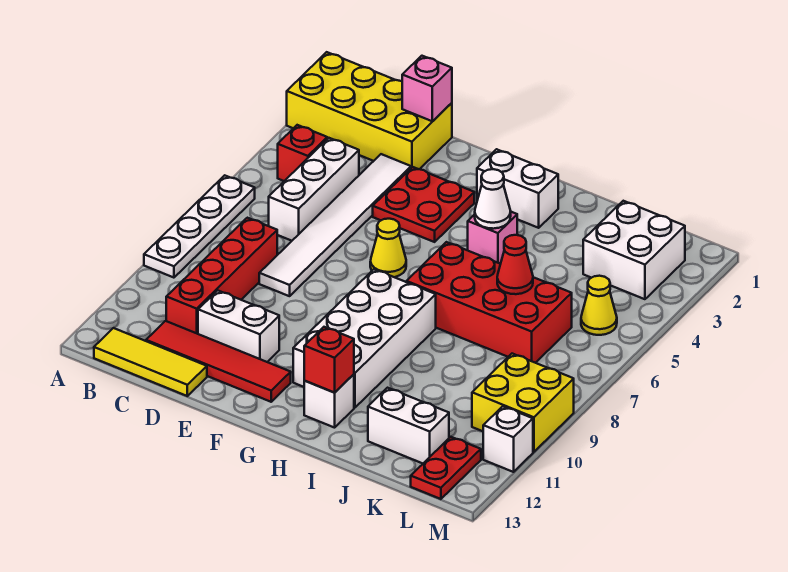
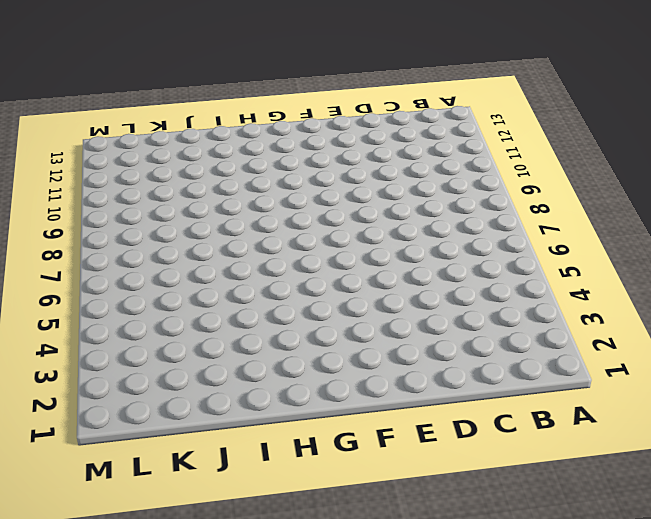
none -> yellow brick A1:D2 level 1
none -> white plate A6:A9 level 1
none -> red brick B4 level 1

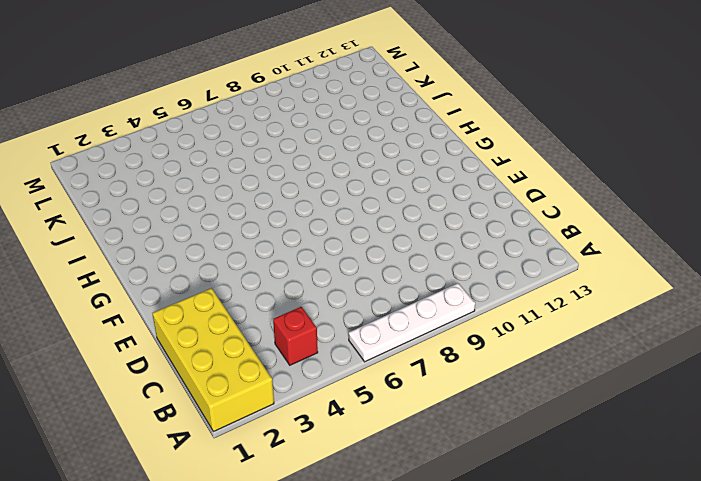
none -> yellow tile B13:D13 level 1
none -> white brick C4:C6 level 1
none -> red brick C8:C11 level 1

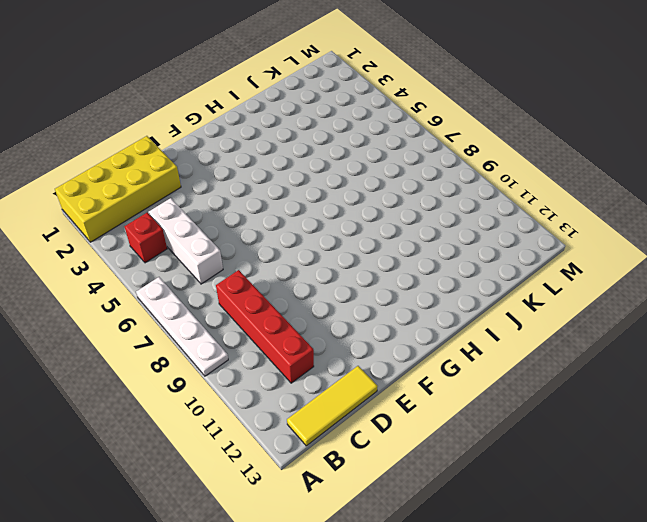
none -> red tile C12:F12 level 1
none -> white tile D3:D8 level 1
none -> white brick D11:E11 level 1

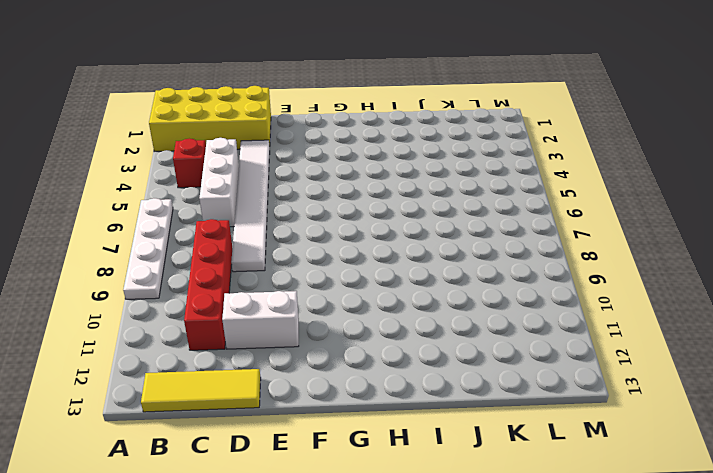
none -> red tile C12:F12 level 1
none -> red plate E3:F4 level 1
none -> yellow cone F6 level 1

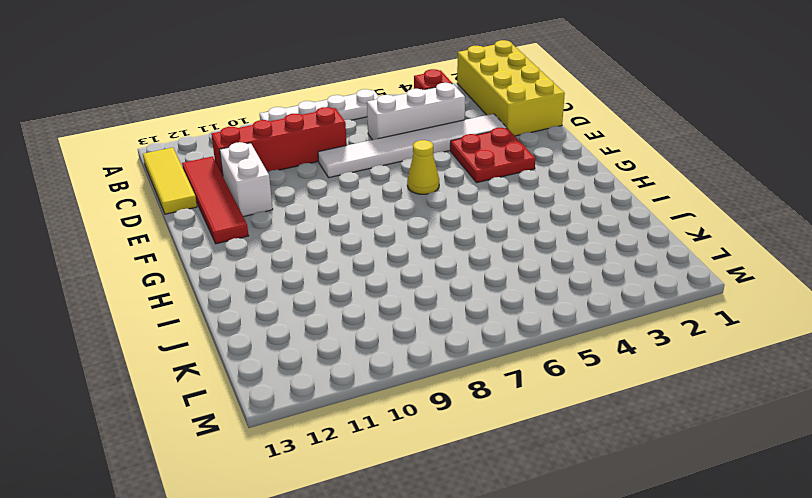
none -> white brick G2:H2 level 1
none -> white brick G8:H11 level 1
none -> pink brick H4 level 1

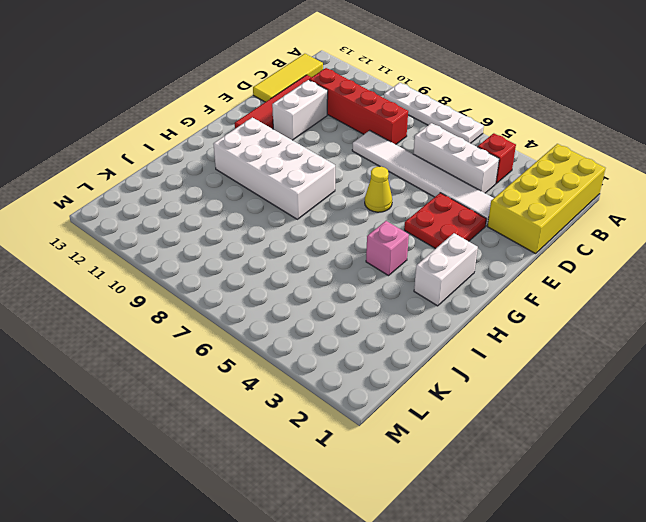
none -> red brick H6:K7 level 1
none -> white brick H12 level 1
none -> white brick J12:K12 level 1

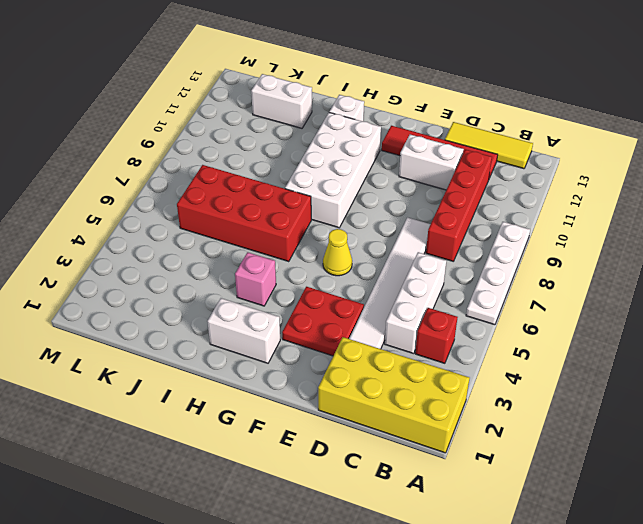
none -> white brick K2:L3 level 1
none -> yellow cone L5 level 1
none -> yellow brick L9:M10 level 1

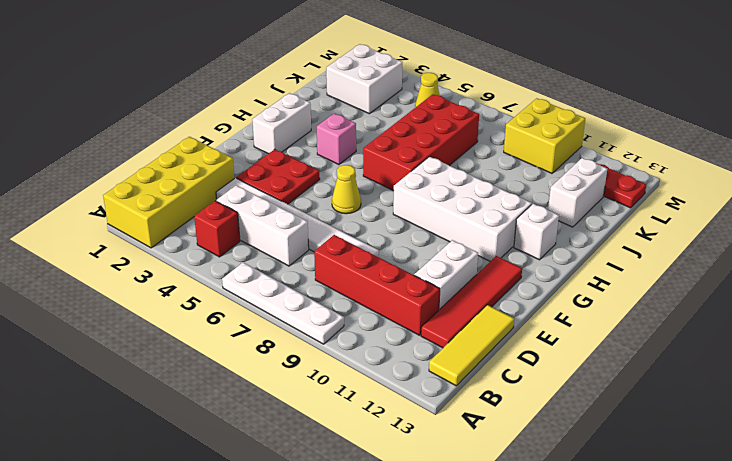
none -> white brick M11 level 1
none -> pink brick D1 level 2
none -> white cone H4 level 2

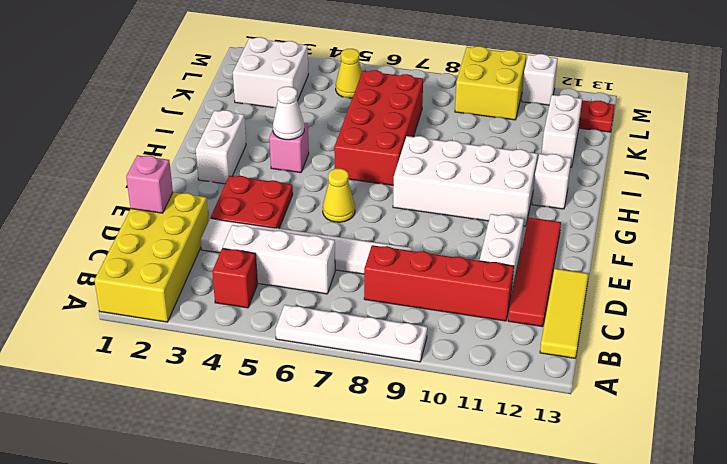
none -> red brick H12 level 2
none -> red cone J6 level 2

